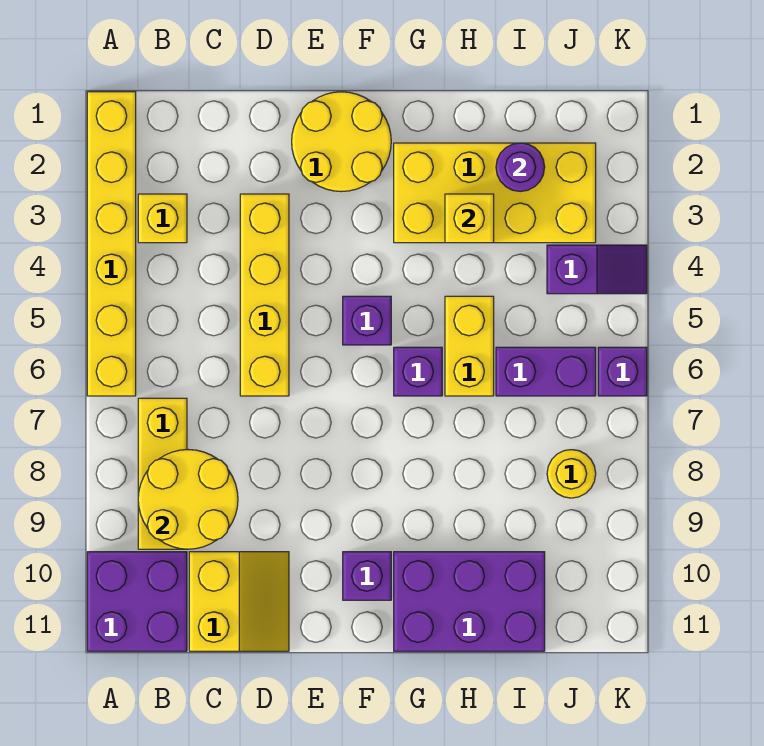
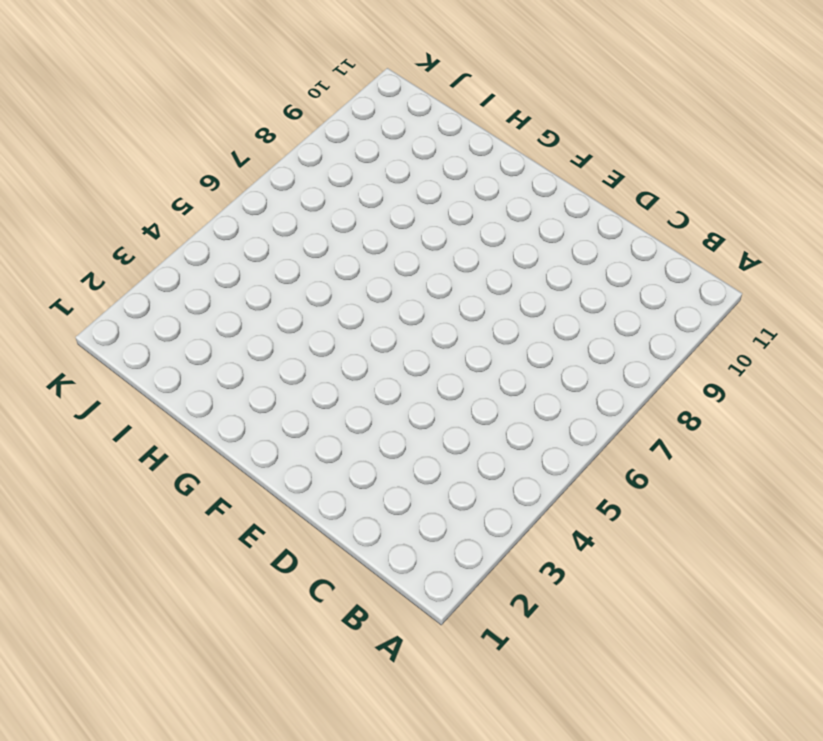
none -> yellow brick A1:A6 level 1
none -> purple brick A10:B11 level 1
none -> yellow brick B3 level 1

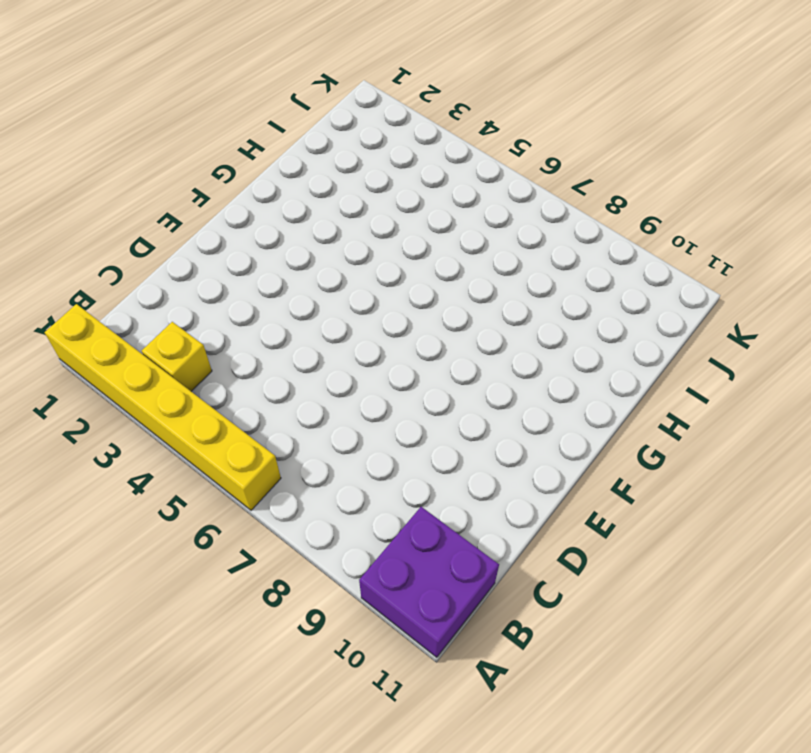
none -> yellow brick B7:B9 level 1
none -> yellow slope C10:D11 level 1 top C
none -> yellow brick D3:D6 level 1

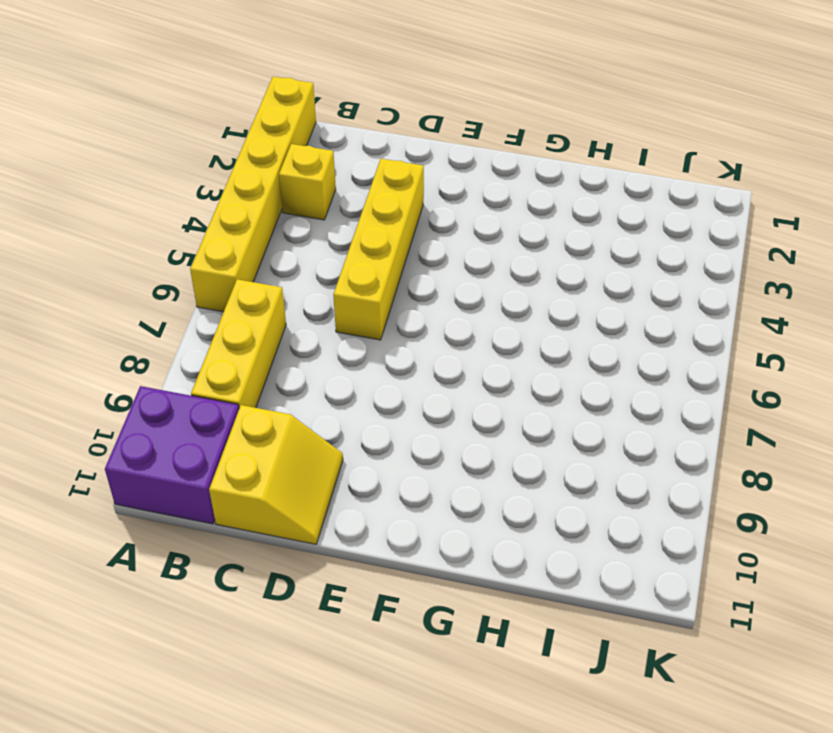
none -> yellow round brick E1:F2 level 1
none -> purple brick F5 level 1
none -> purple brick F10 level 1

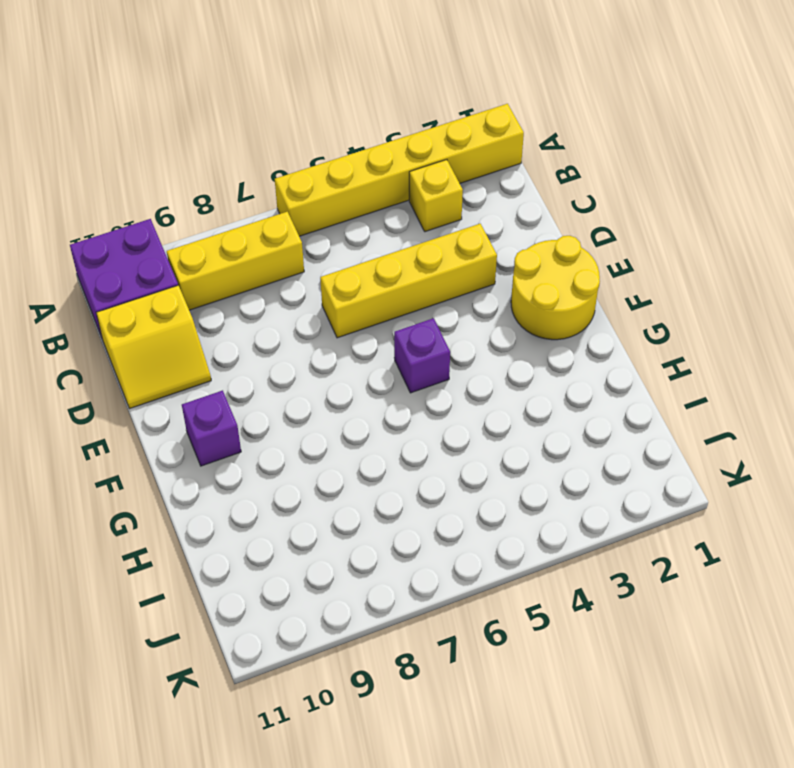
none -> yellow brick G2:J3 level 1
none -> purple brick G6 level 1
none -> purple brick G10:I11 level 1

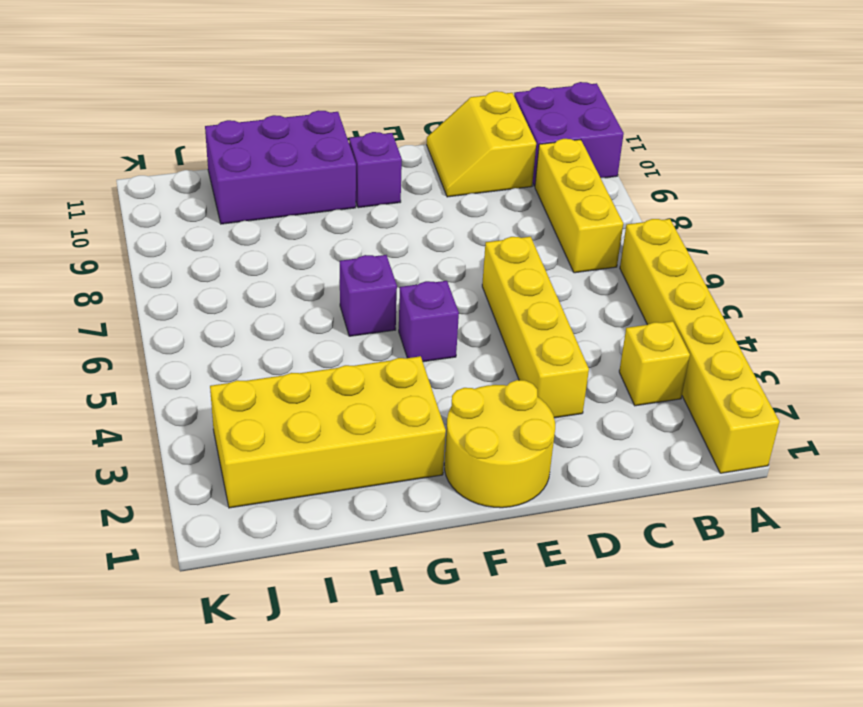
none -> yellow brick H5:H6 level 1
none -> purple brick I6:J6 level 1
none -> purple slope J4:K4 level 1 top J

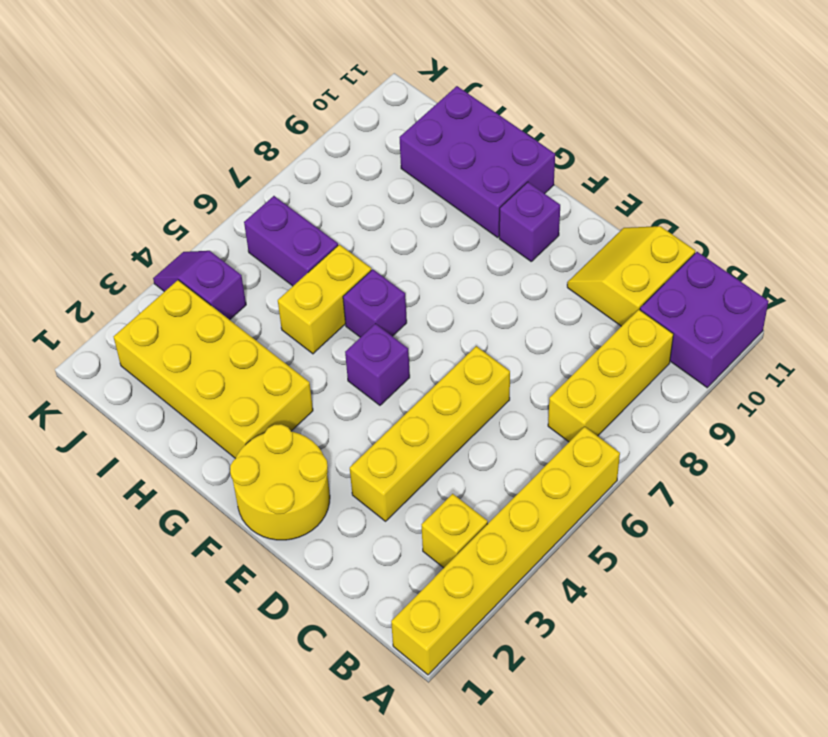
none -> yellow round brick J8 level 1
none -> purple brick K6 level 1
none -> yellow round brick B8:C9 level 2

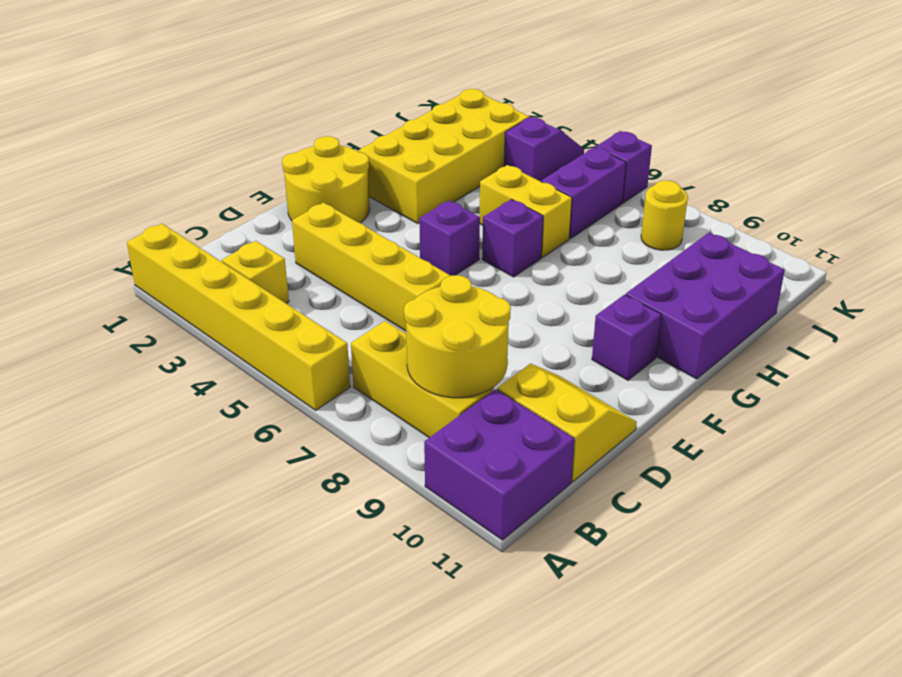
none -> yellow brick H3 level 2
none -> purple round brick I2 level 2

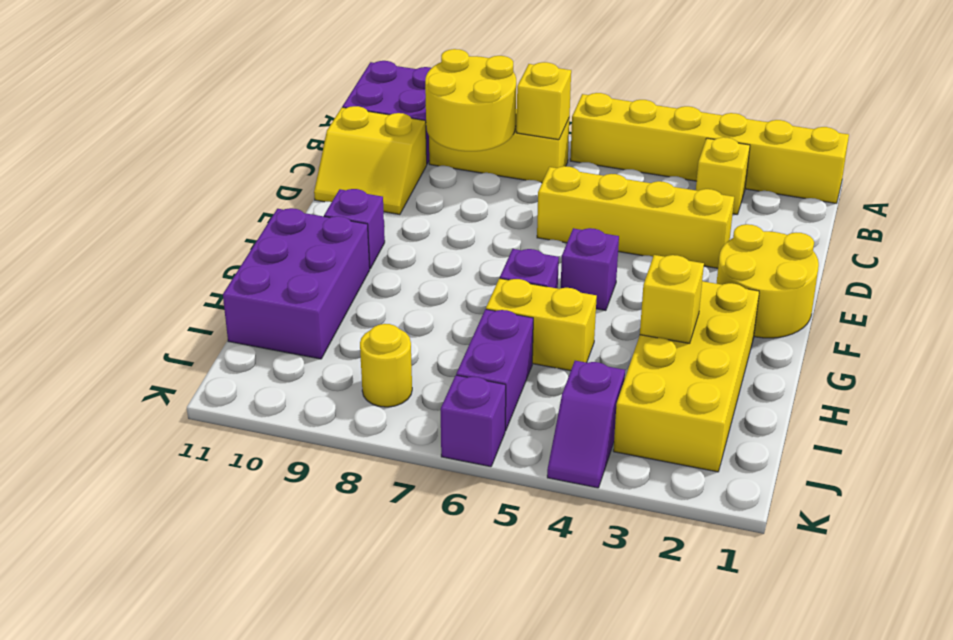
yellow brick B7 level 2 -> none
none -> purple round brick I2 level 2

